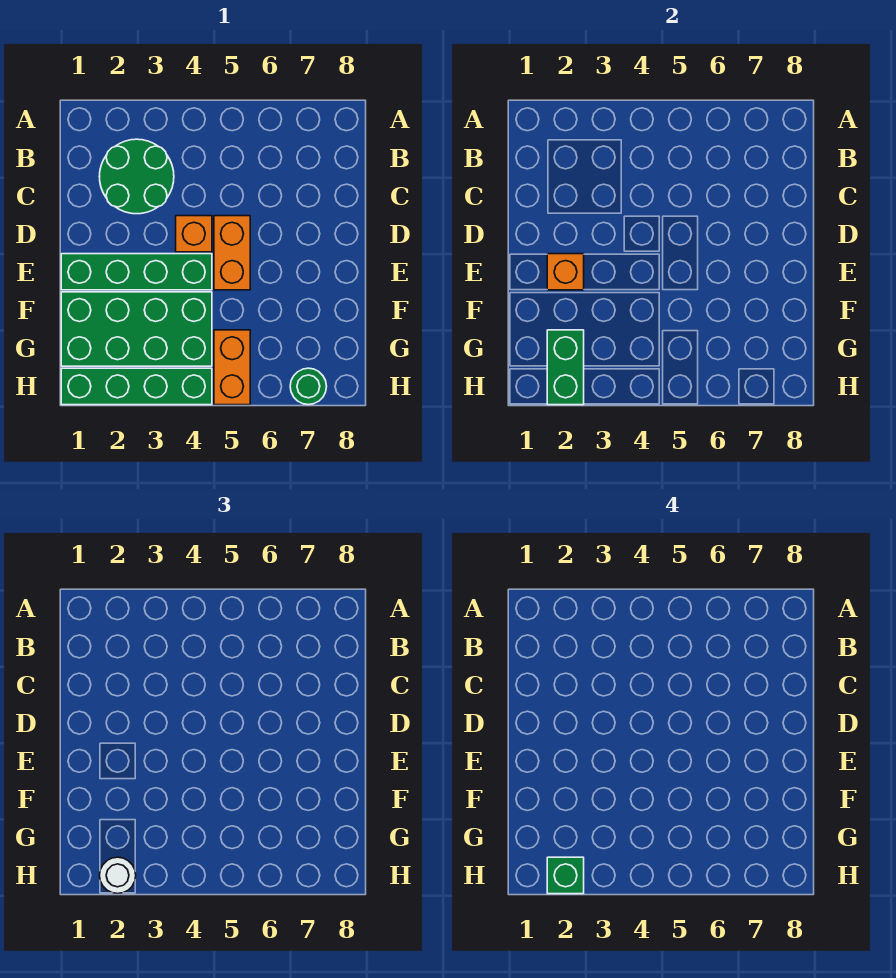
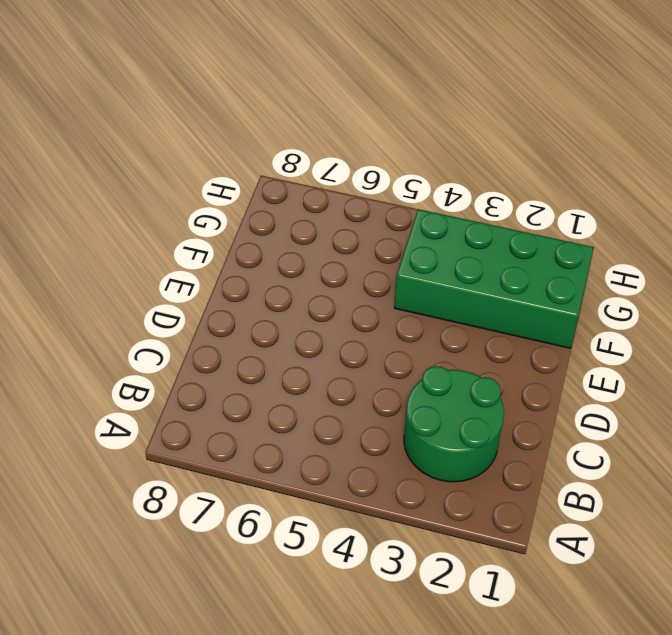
none -> orange brick D4 level 1
none -> orange brick D5:E5 level 1
none -> green brick E1:E4 level 1

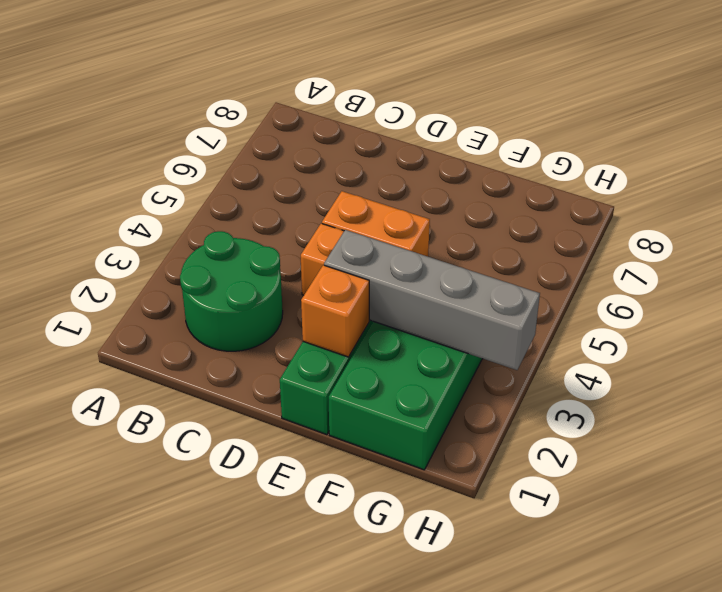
grey brick E3:H3 level 2 -> none
none -> orange brick G5:H5 level 1
none -> green brick H1:H4 level 1
none -> green round brick H7 level 1

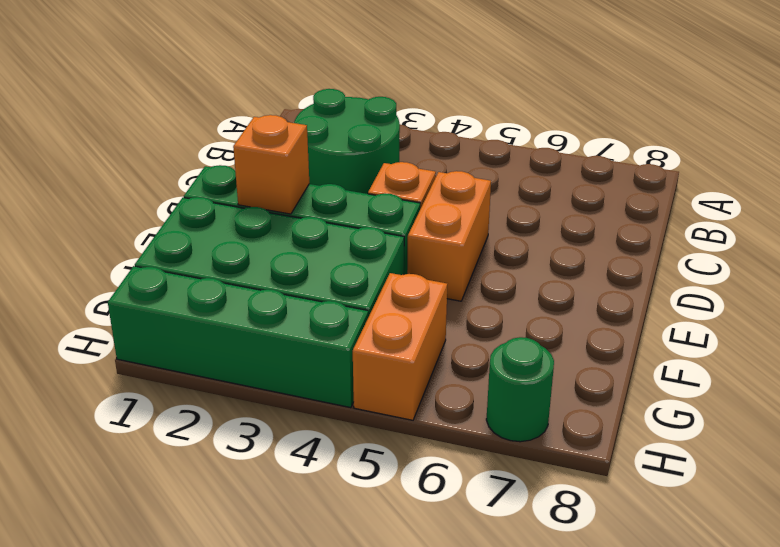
none -> green brick G2:H2 level 2
none -> white round brick H2 level 3
none -> green brick H2 level 4

